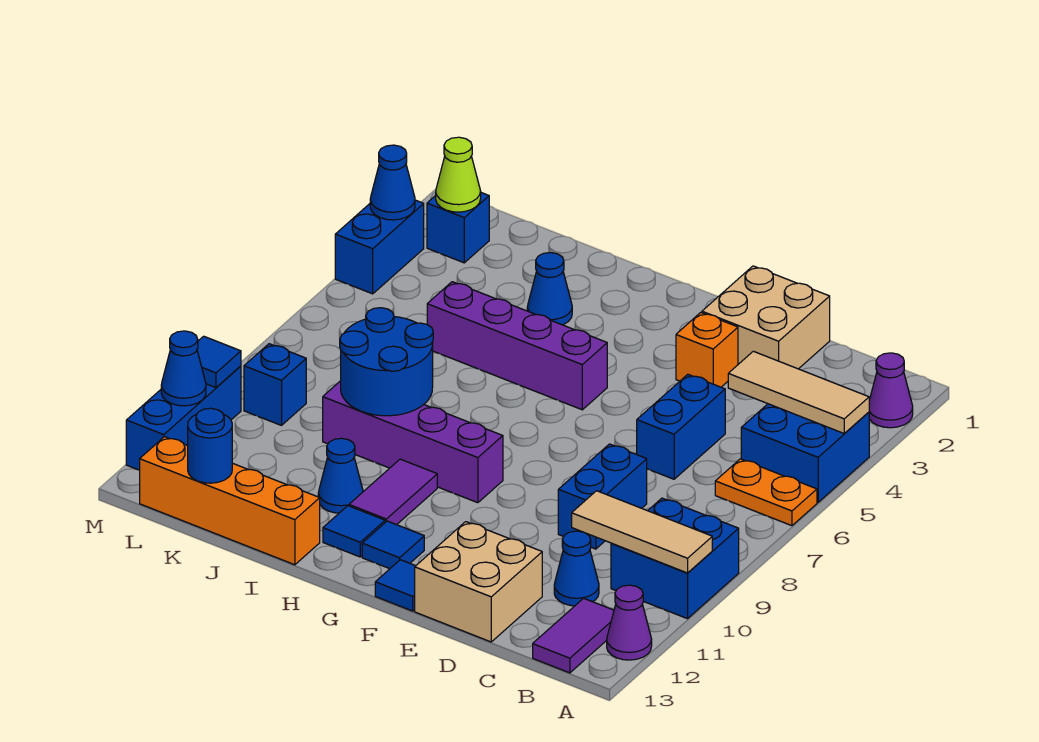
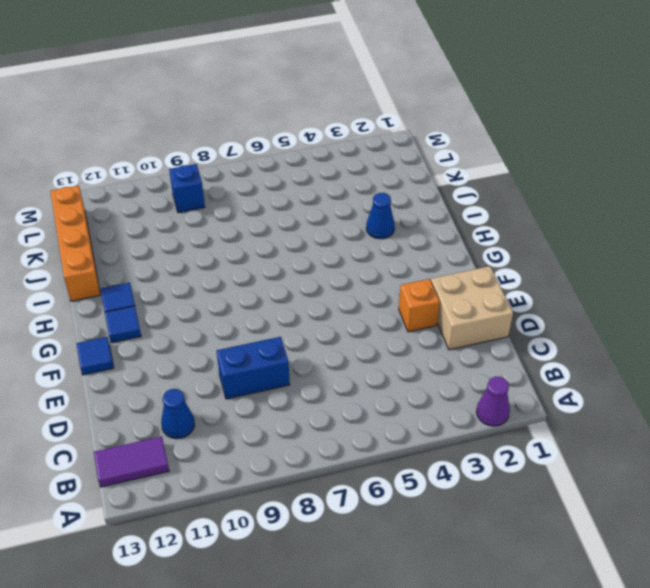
none -> blue brick A4:B5 level 1
none -> orange plate A6:B6 level 1
none -> blue brick A9:B10 level 1
none -> purple cone A12 level 1

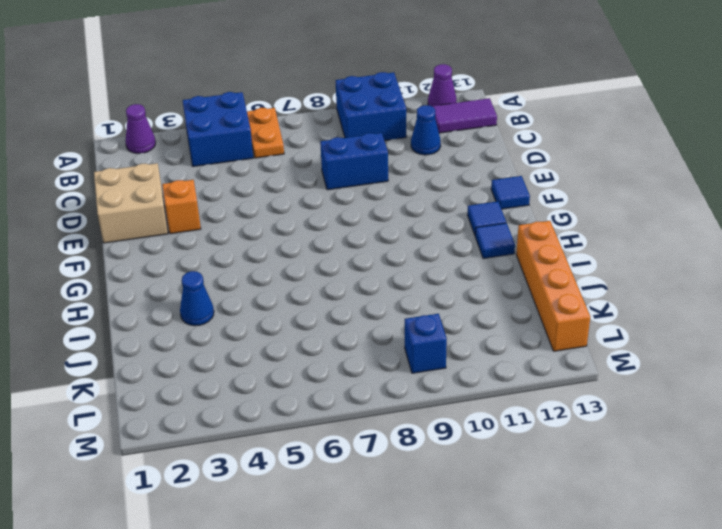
none -> blue brick D5:D6 level 1
none -> tan brick D12:E13 level 1
none -> purple brick G5:J5 level 1
none -> purple brick G9:J9 level 1

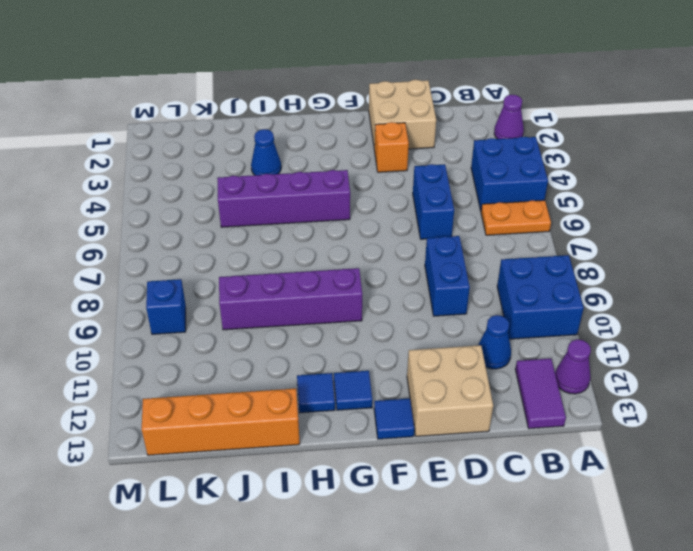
none -> purple tile H10:H11 level 1
none -> blue cone I11 level 1
none -> blue brick L2 level 1
none -> blue brick M3:M4 level 1

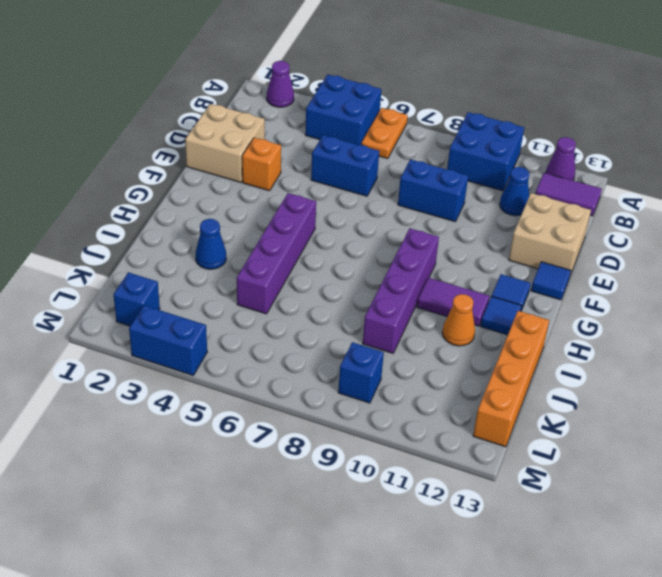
orange cone I11 level 1 -> blue cone I11 level 1
none -> blue brick M10:M12 level 1
none -> tan tile A4:C4 level 2
none -> tan tile A10:C10 level 2
none -> blue round brick I8:J9 level 2

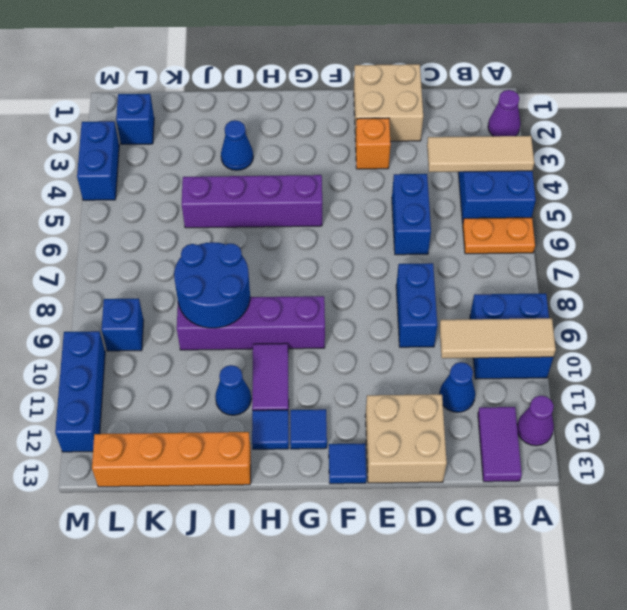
none -> blue round brick K13 level 2
none -> lime cone L2 level 2
none -> blue cone M3 level 2
none -> blue tile M10 level 2

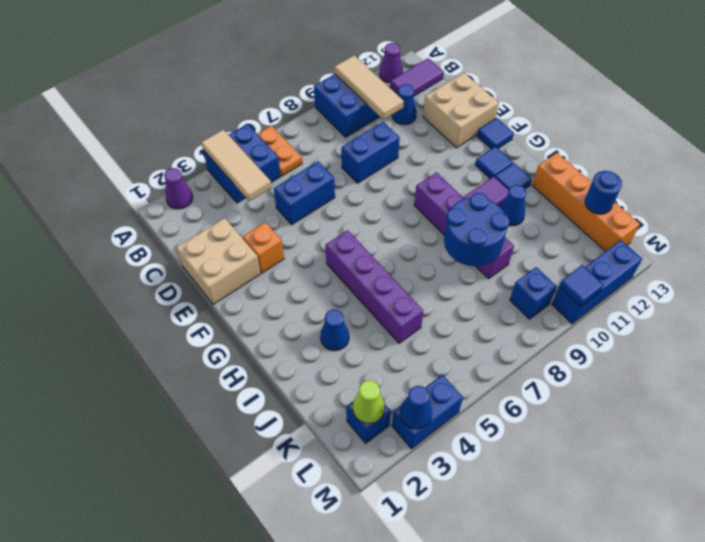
none -> blue cone M11 level 2

